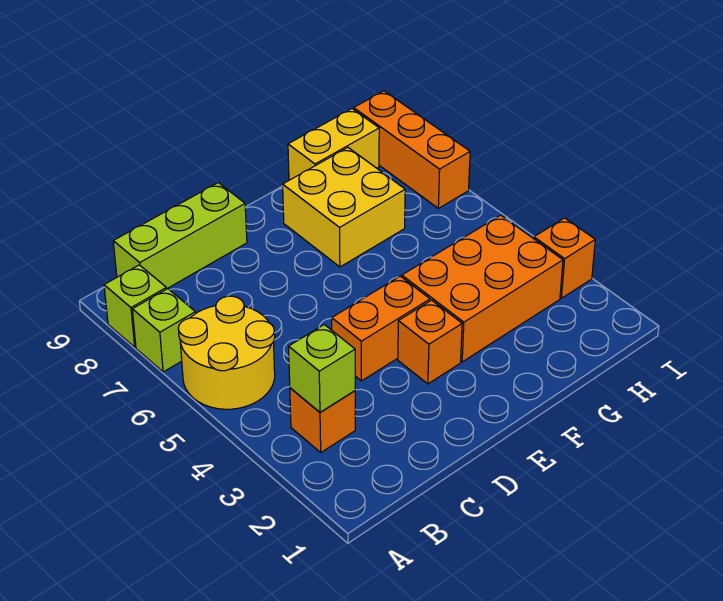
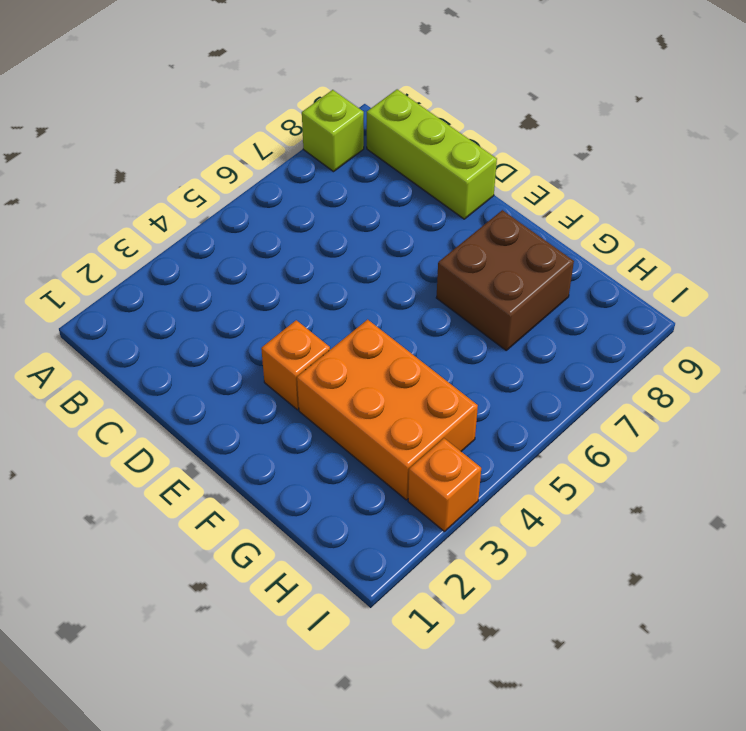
brown brick F7:G8 level 1 -> yellow brick F7:G8 level 1
none -> yellow round brick A5:B6 level 1
none -> lime brick A7 level 1
none -> orange brick B3 level 1

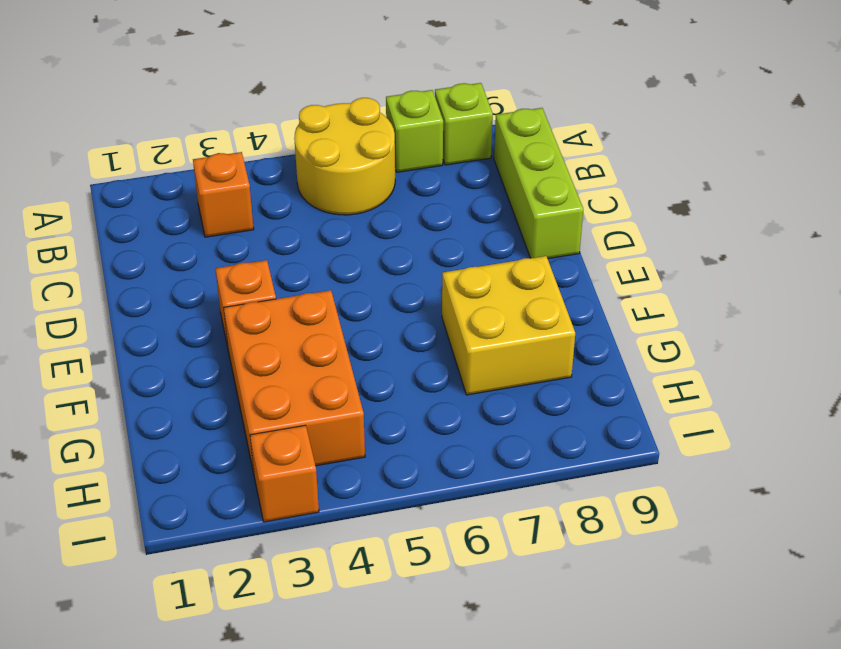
none -> orange brick D4:E4 level 1
none -> yellow brick G9:H9 level 1
none -> orange brick I7:I9 level 1

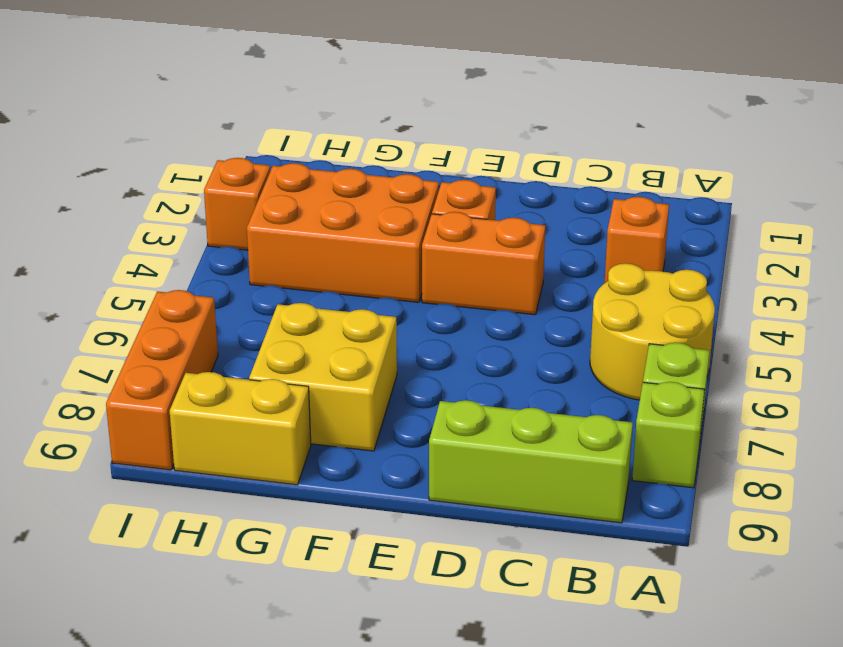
none -> lime brick B3 level 2

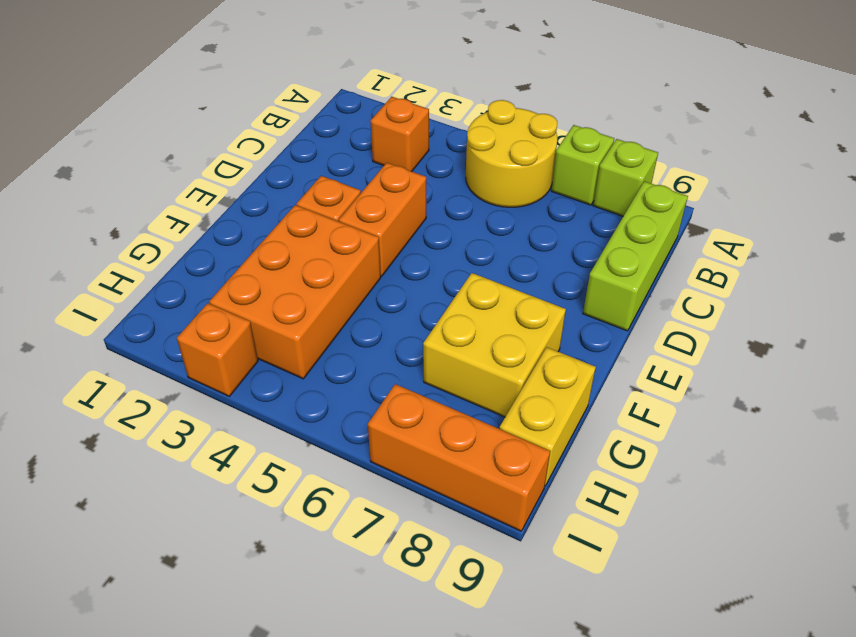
none -> lime brick B3 level 2

